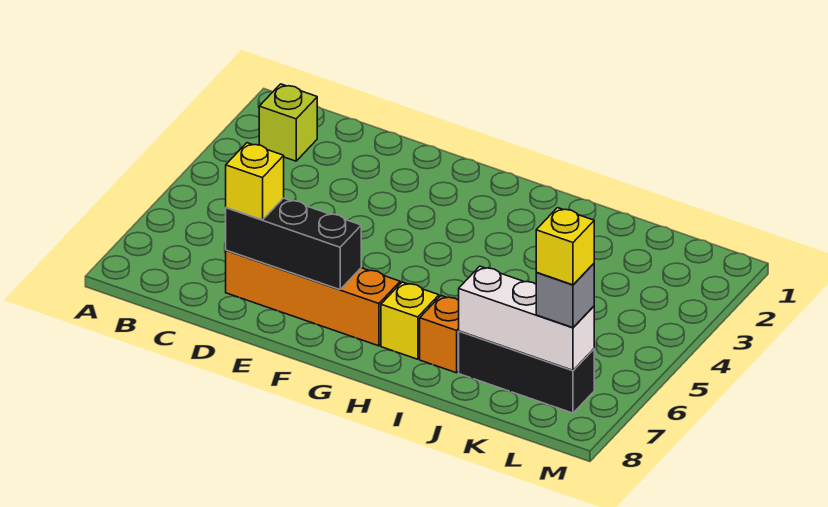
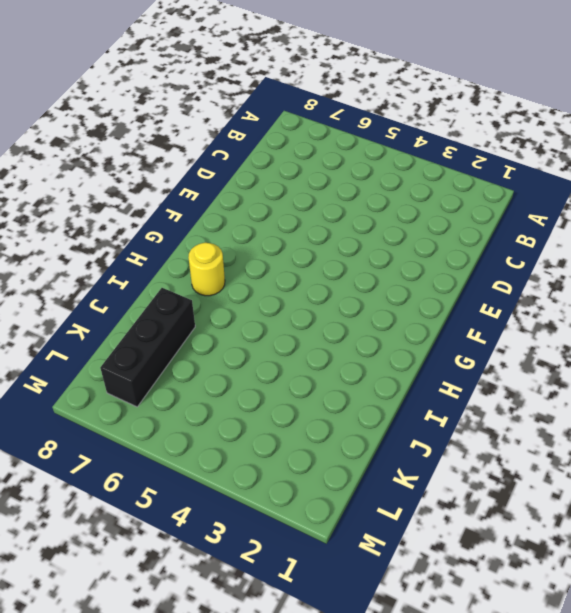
yellow round brick H7 level 1 -> yellow brick H7 level 1
none -> lime brick B2 level 1
none -> orange brick D7:G7 level 1

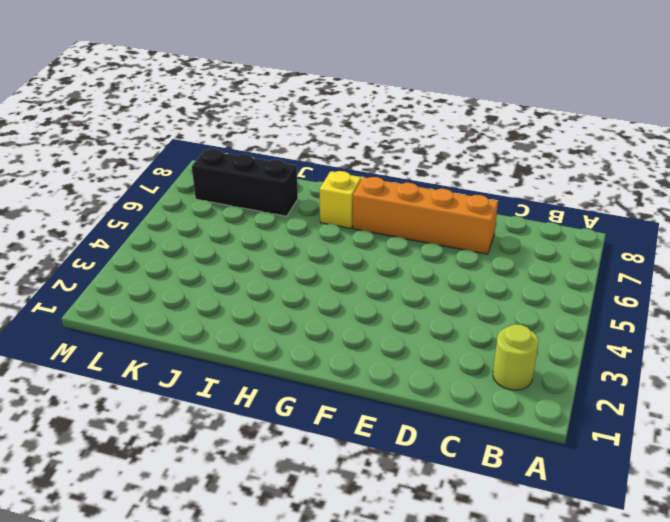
lime round brick B2 level 1 -> lime brick B2 level 1
none -> orange brick I7 level 1
none -> black brick D7:F7 level 2

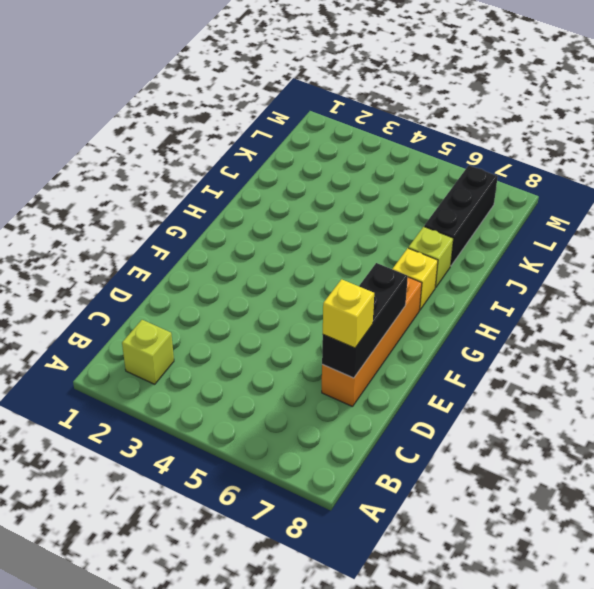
lime brick I7 level 1 -> orange brick I7 level 1
none -> white brick J7:L7 level 2
none -> grey brick L7 level 3

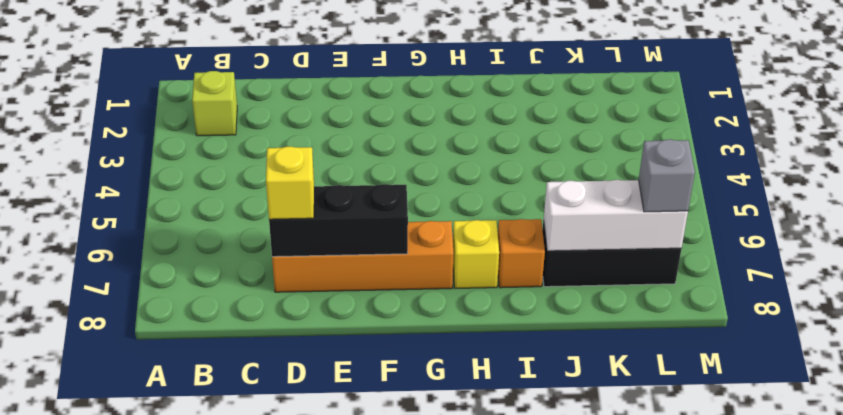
none -> yellow brick L7 level 4

